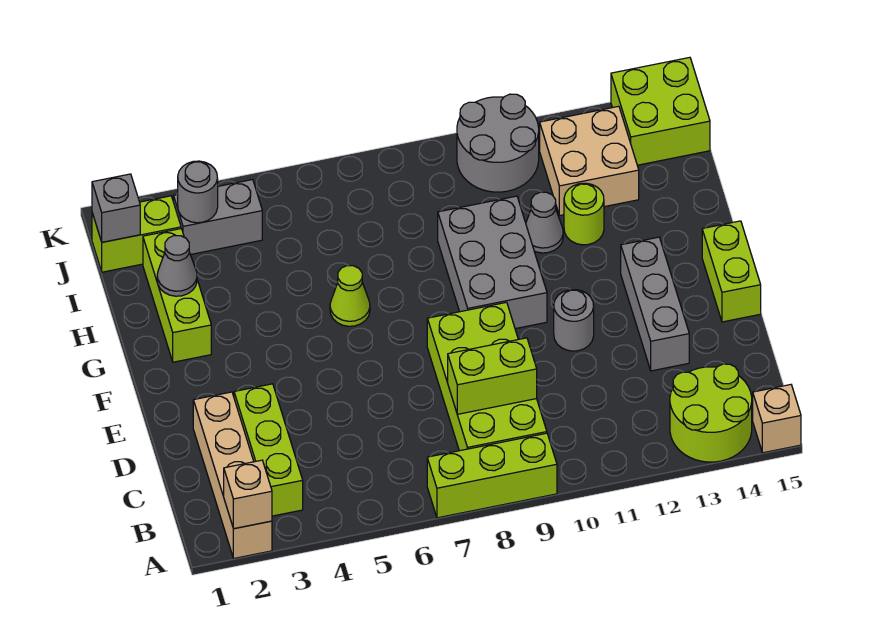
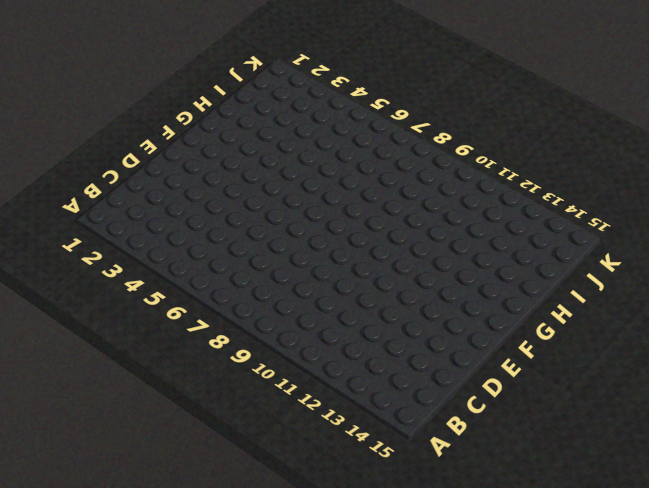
none -> tan brick A2:D2 level 1
none -> lime brick A7:A9 level 1
none -> lime round brick A13:B14 level 1

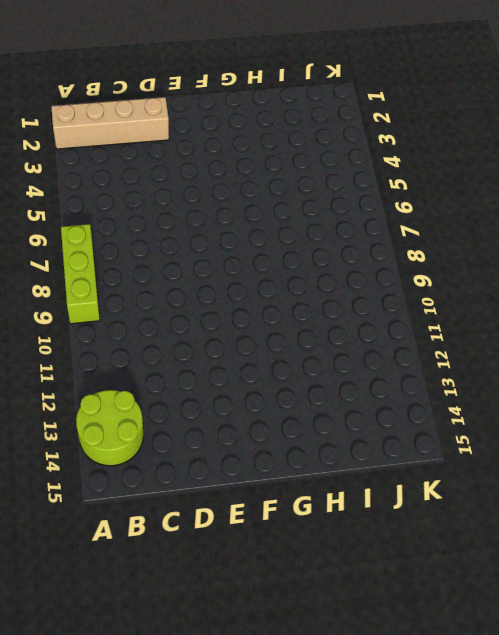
none -> tan brick A15 level 1
none -> lime brick B3:D3 level 1
none -> lime brick B8:E9 level 1

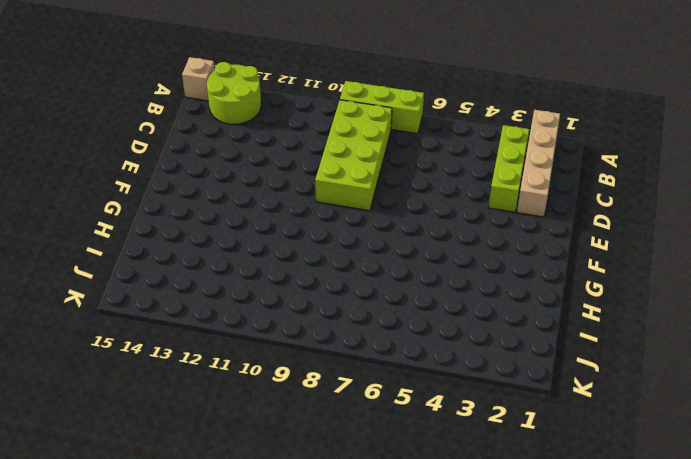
none -> grey brick D13:F13 level 1
none -> grey round brick E11 level 1
none -> lime brick E15:F15 level 1

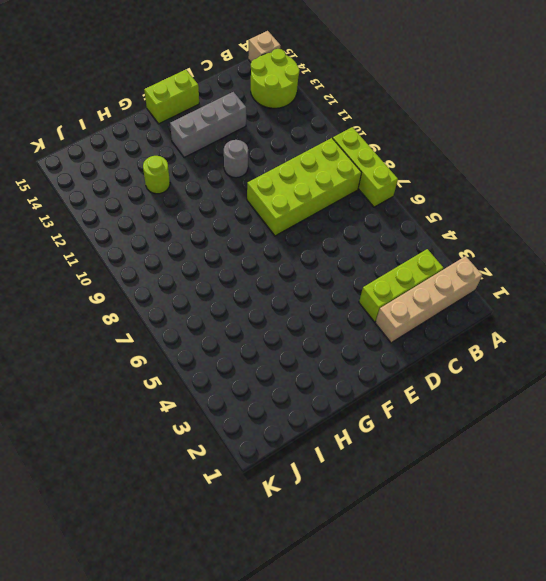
none -> grey brick F9:H10 level 1
none -> lime brick G2:I2 level 1
none -> lime cone G6 level 1

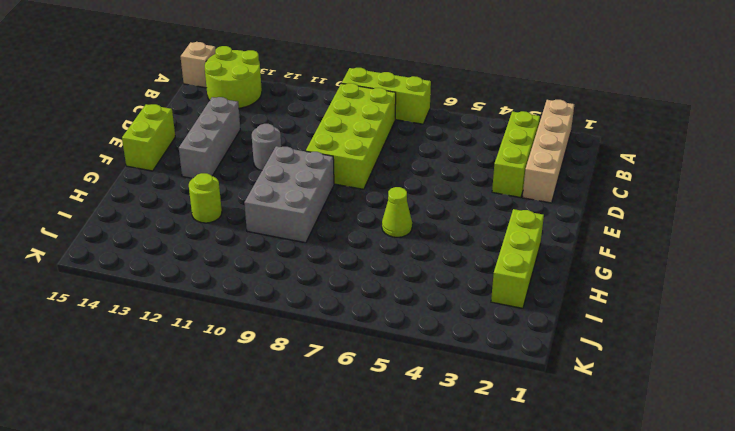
none -> grey cone H11 level 1
none -> tan brick I12:J13 level 1
none -> lime brick J1:J2 level 1

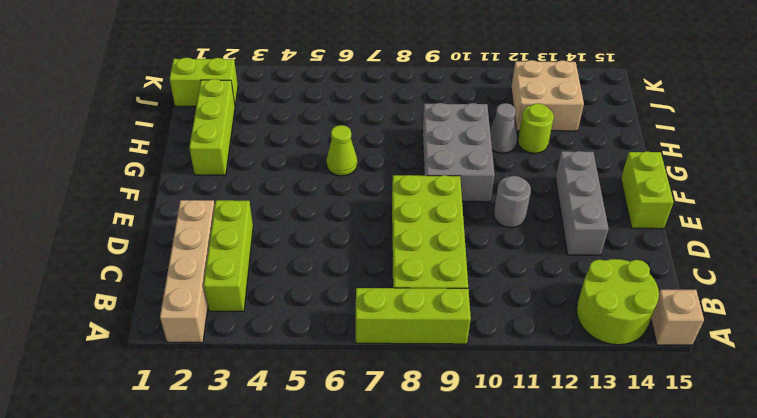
none -> grey brick J3:J4 level 1
none -> grey round brick J10:K11 level 1
none -> lime brick J14:K15 level 1

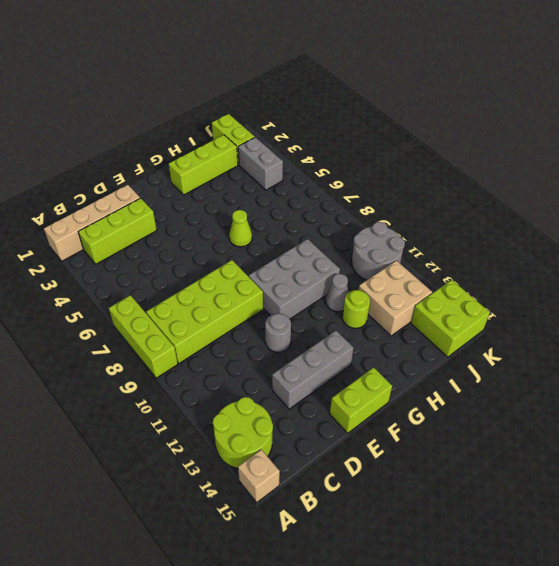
none -> tan brick A2 level 2
none -> lime brick C8:C9 level 2
none -> grey cone H2 level 2

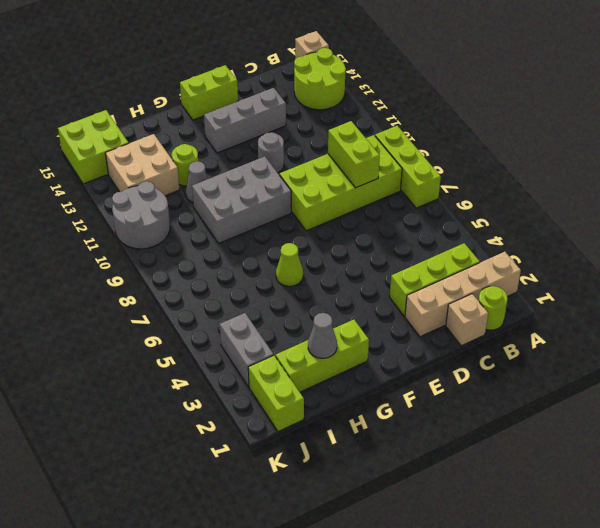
lime round brick B1 level 1 -> none
tan brick C1 level 1 -> tan brick A2 level 2
none -> grey brick J1 level 2
none -> grey round brick J3 level 2

